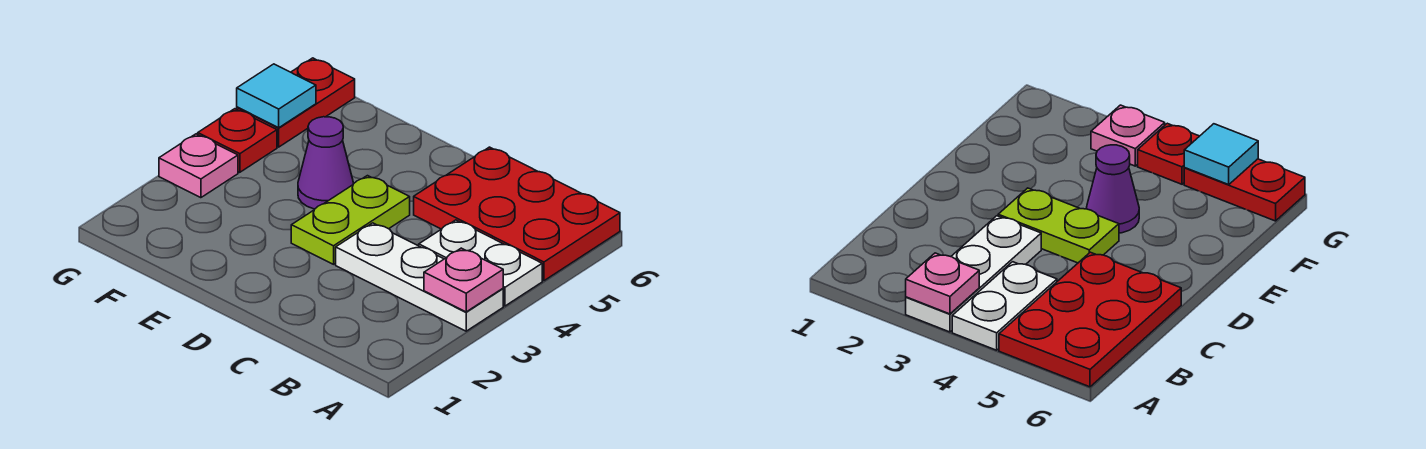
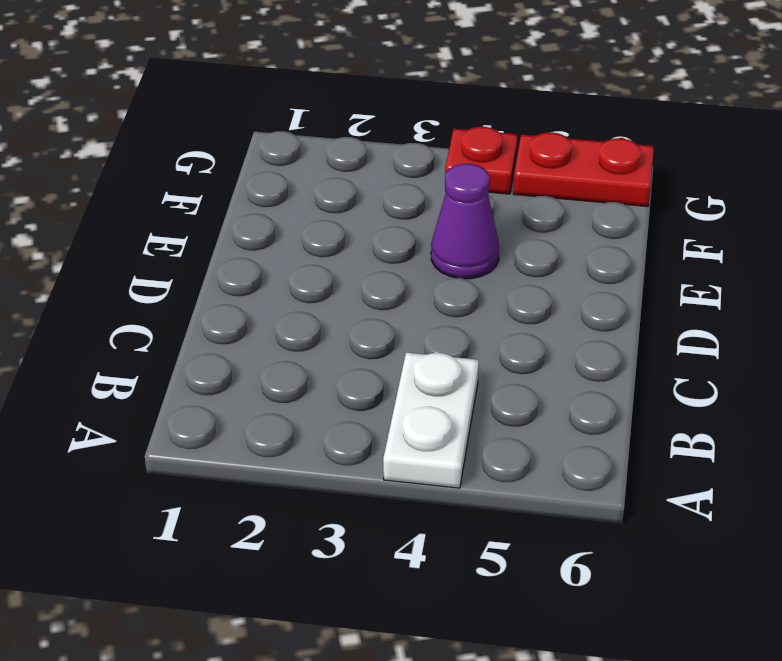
none -> white plate A3:C3 level 1
none -> red plate A5:C6 level 1

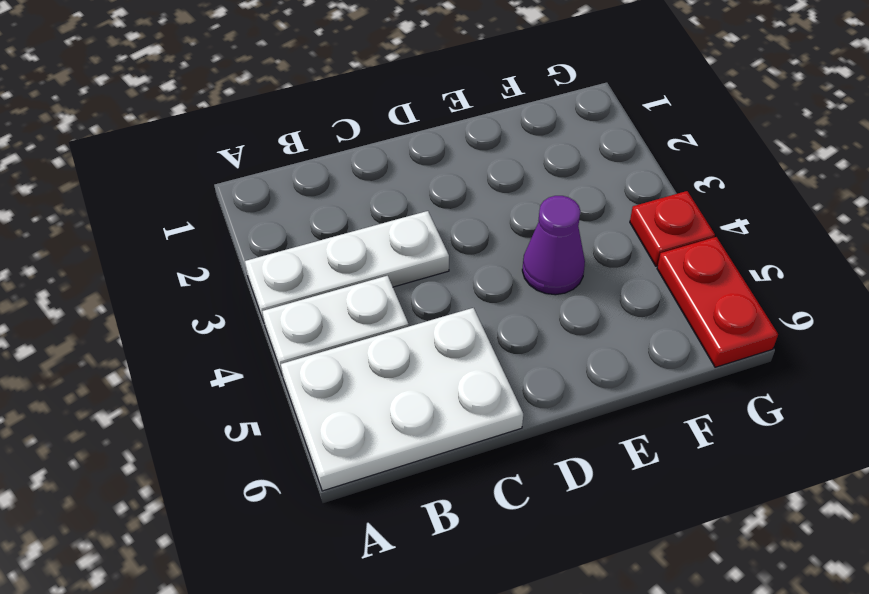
white plate A5:C6 level 1 -> red plate A5:C6 level 1
none -> lime plate D3:D4 level 1
none -> pink plate G3 level 1

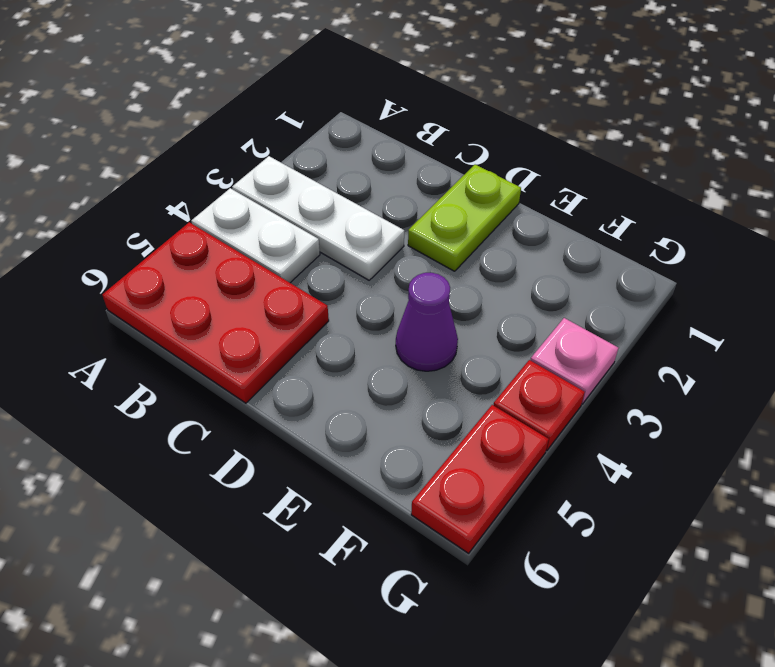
lime plate D1:D2 level 1 -> lime plate D3:D4 level 1
none -> pink plate A3 level 2
none -> cyan tile G5 level 2

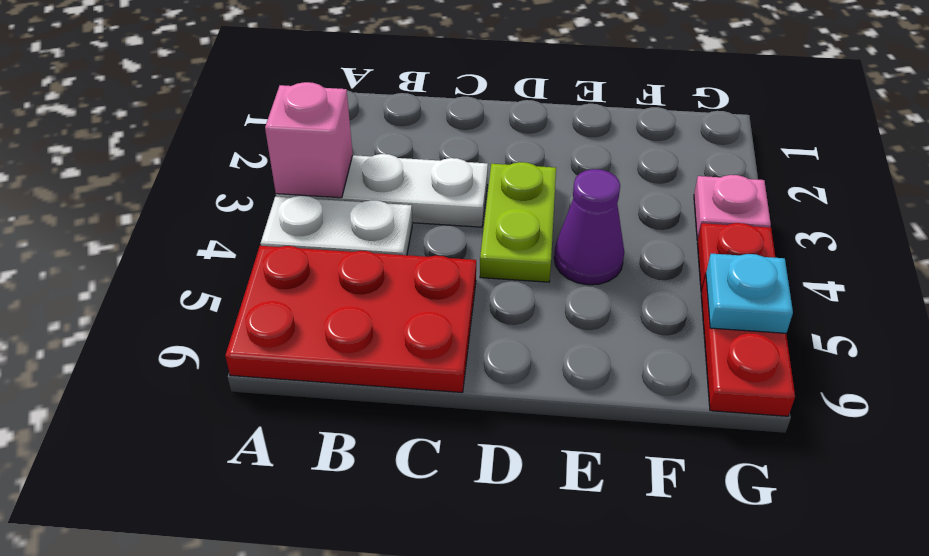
pink brick A3 level 2 -> pink plate A3 level 2
cyan plate G5 level 2 -> cyan tile G5 level 2

